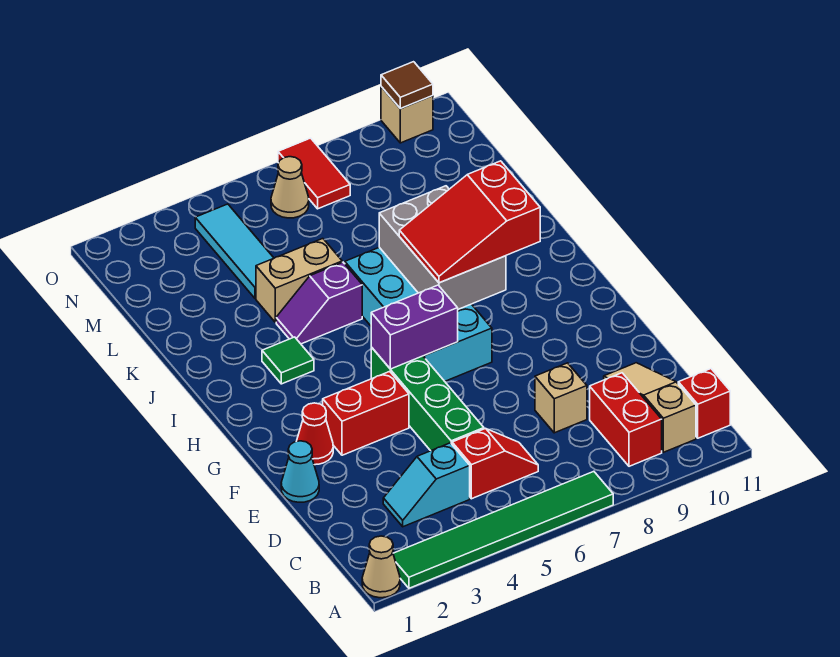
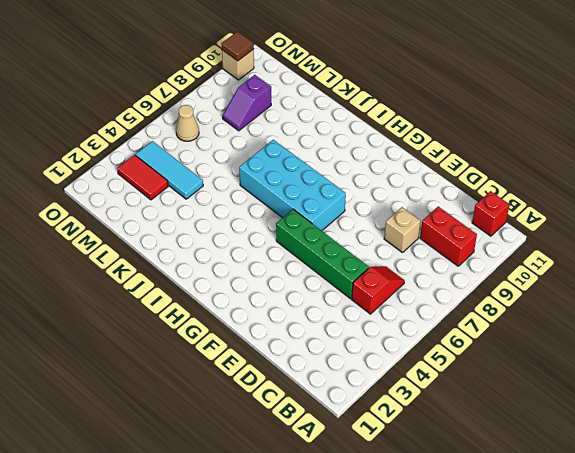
red tile M3:N3 level 1 -> red tile N7:O7 level 1
purple slope M8:M9 level 1 top 9 -> purple slope J4:J5 level 1 top 5
none -> tan cone A1 level 1
none -> green tile A2:A7 level 1
none -> tan slope B10:D10 level 1 top B

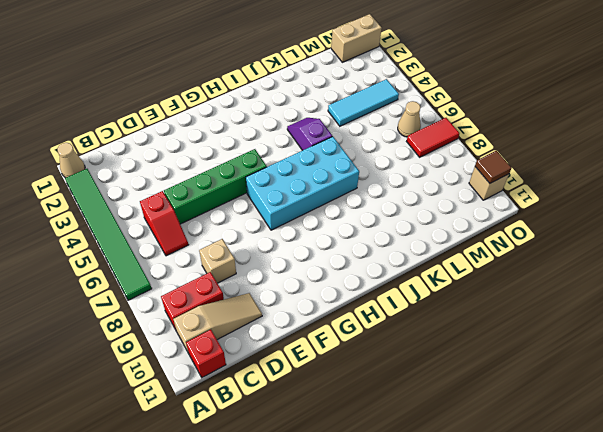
tan brick N1:O1 level 1 -> tan brick K4:K5 level 1
none -> cyan slope C3:C4 level 1 top 4
none -> cyan cone E1 level 1
none -> red cone F2 level 1

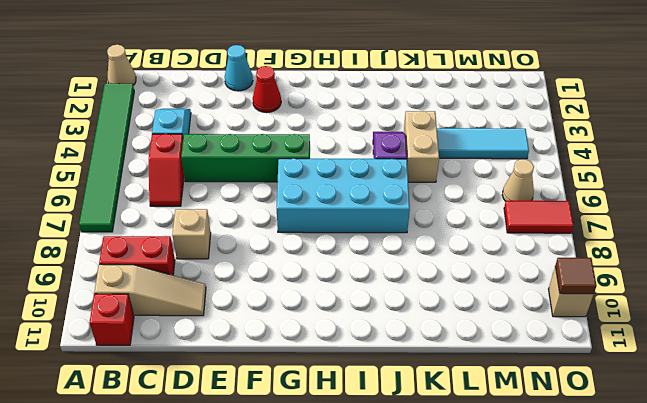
none -> red brick F3:F4 level 1
none -> green tile I3 level 1
none -> purple brick G5:G6 level 2

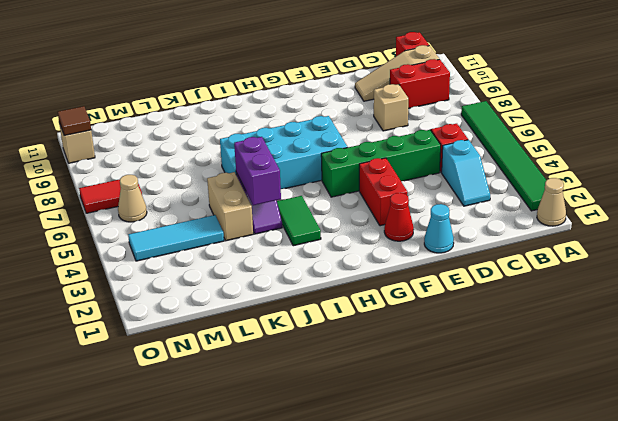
green tile I3:I4 level 1 -> green tile I3 level 1
purple brick J4:J5 level 2 -> purple brick G5:G6 level 2
none -> grey brick H7:J8 level 2
none -> red slope H7:I9 level 3 top 9

